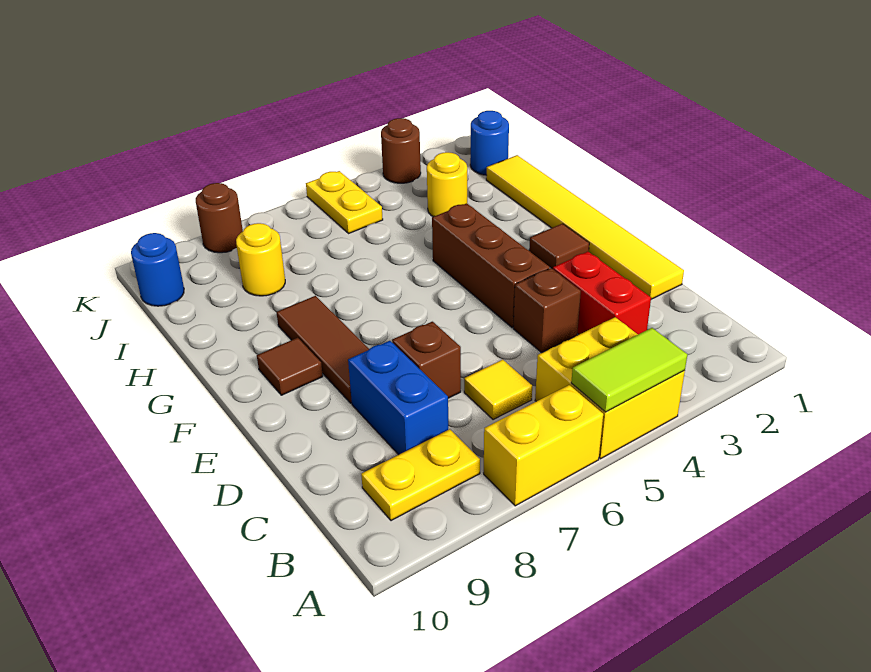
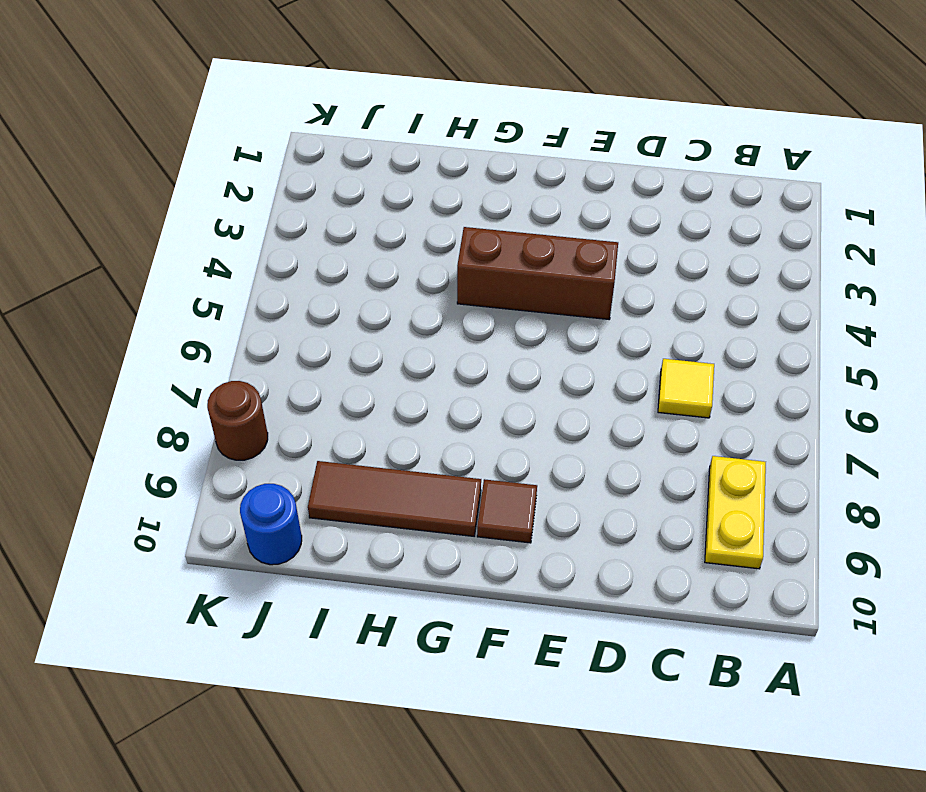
brown tile G9:I9 level 1 -> brown tile E8:G8 level 1
none -> yellow brick A4:B5 level 1
none -> yellow brick A6:A7 level 1
none -> red brick C3:D3 level 1

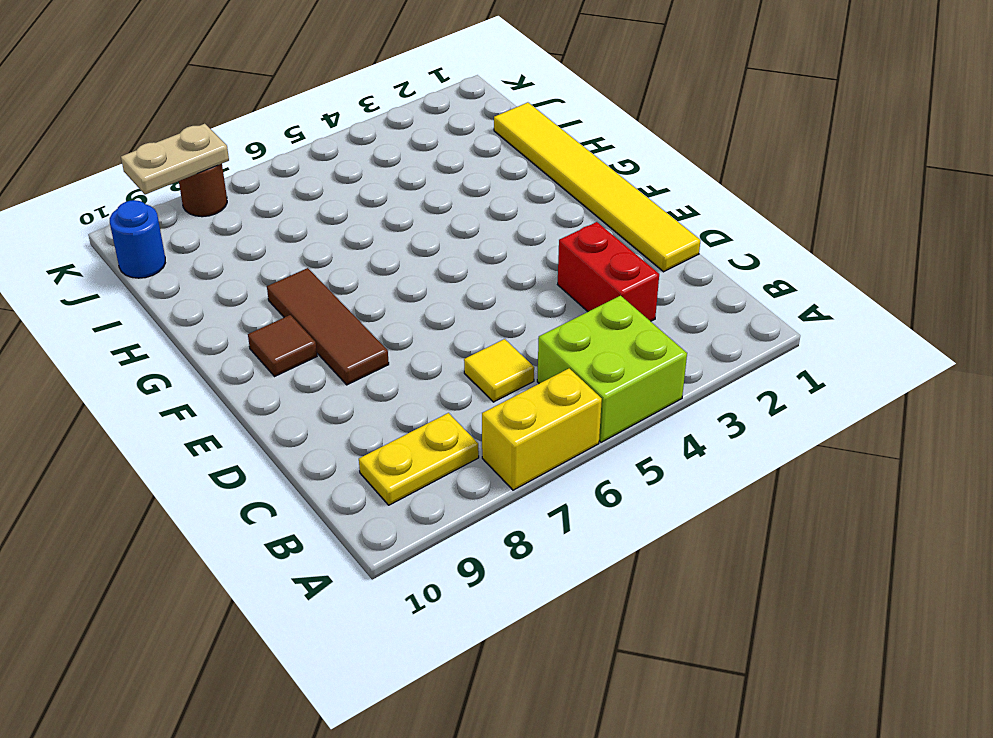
lime brick A4:B5 level 1 -> yellow brick A4:B5 level 1
tan plate K8:K9 level 2 -> none
none -> blue brick C8:D8 level 1
none -> brown brick D4 level 1
none -> brown brick D7 level 1

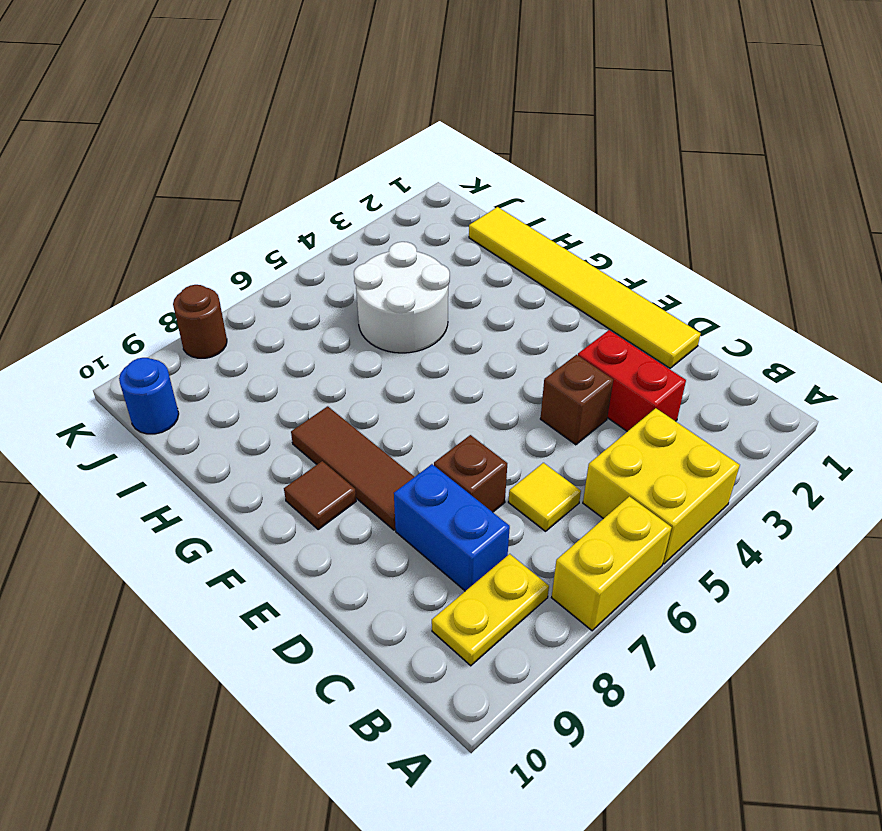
white round brick H4:I5 level 1 -> none
none -> brown brick E4:G4 level 1
none -> brown tile F2 level 1
none -> yellow round brick I3 level 1

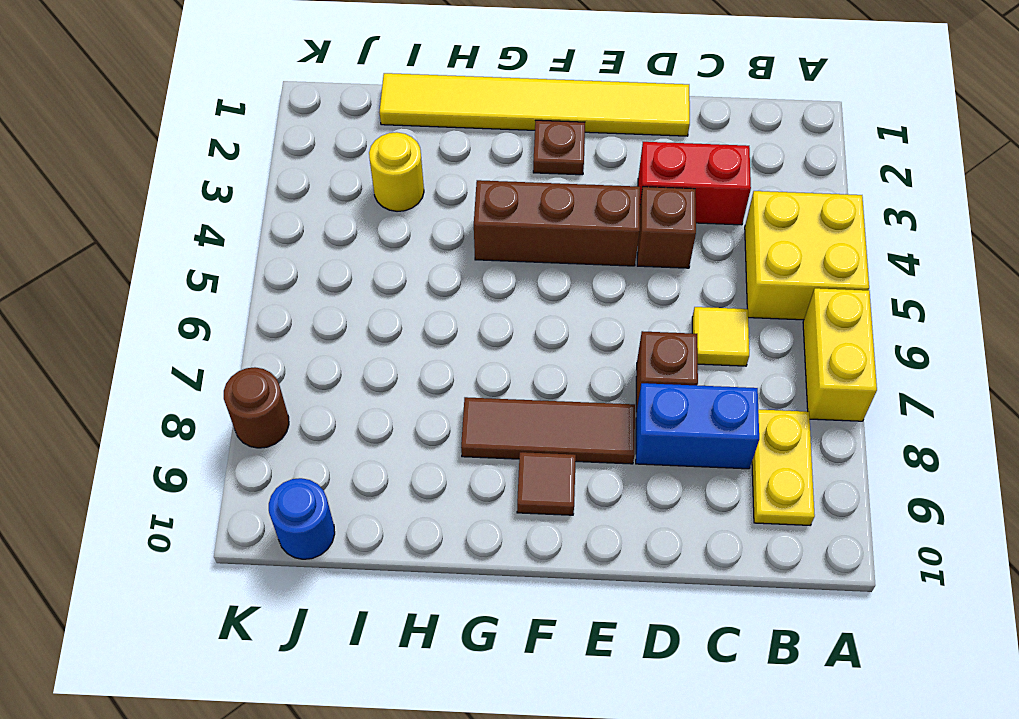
brown plate F2 level 1 -> brown tile F2 level 1
none -> yellow round brick I8 level 1
none -> blue round brick J1 level 1
none -> yellow plate J5:K5 level 1

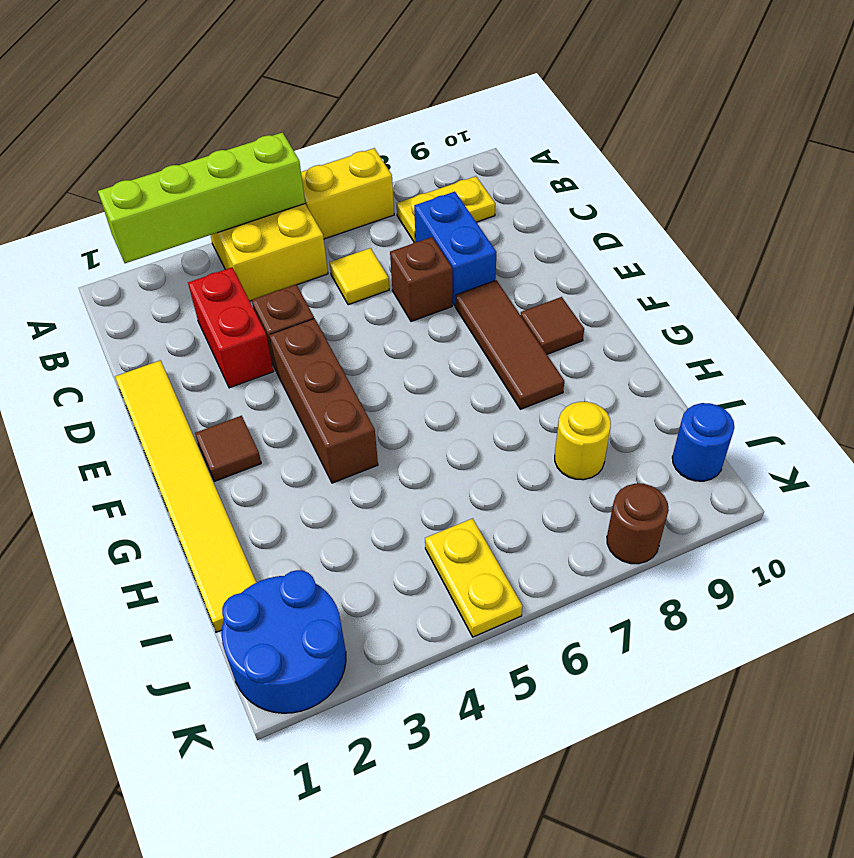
lime brick A2:A5 level 2 -> lime tile A4:A5 level 2
blue round brick J1:K2 level 1 -> blue round brick J1 level 1
none -> yellow round brick I3 level 1
none -> brown round brick K3 level 1

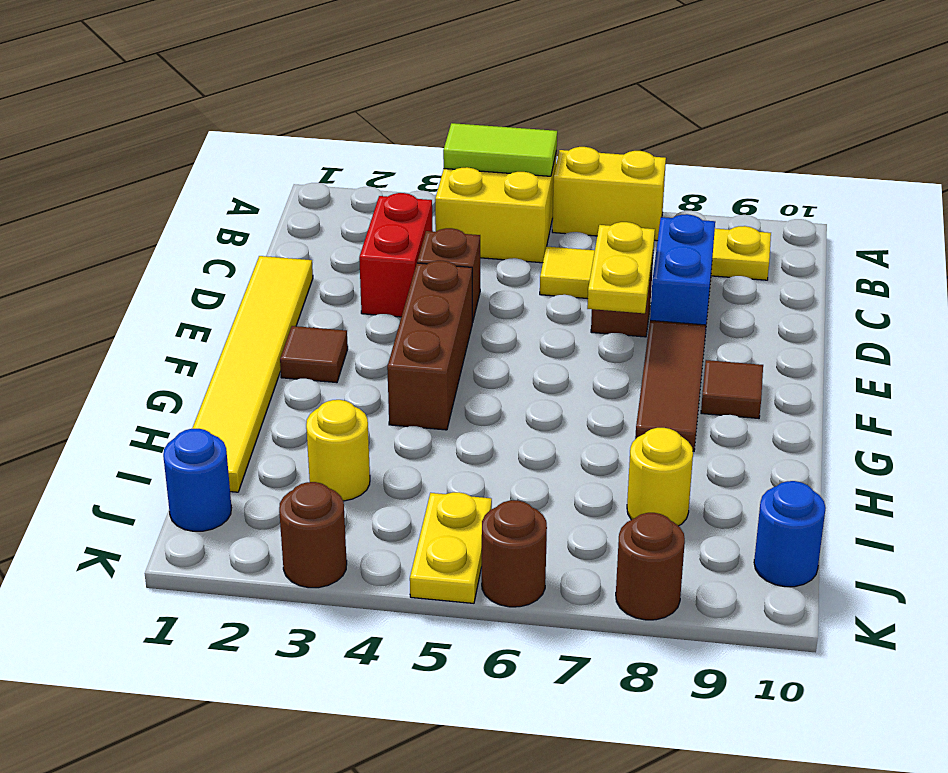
yellow plate D7:E7 level 2 -> none
brown round brick K6 level 1 -> none

